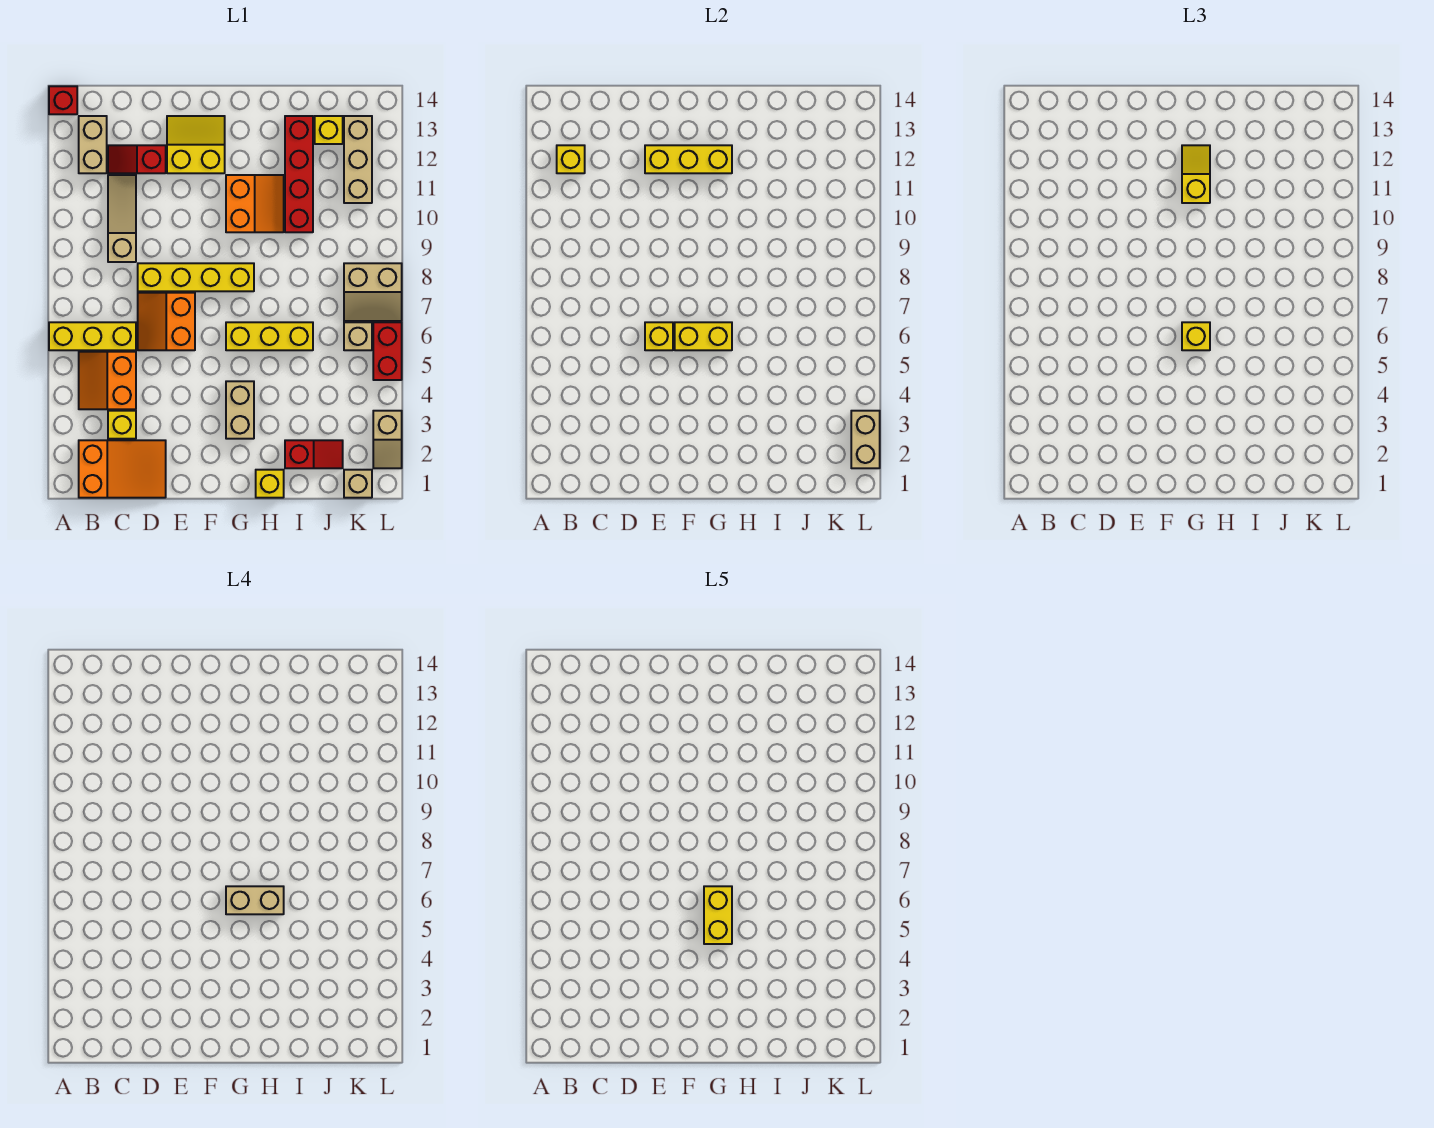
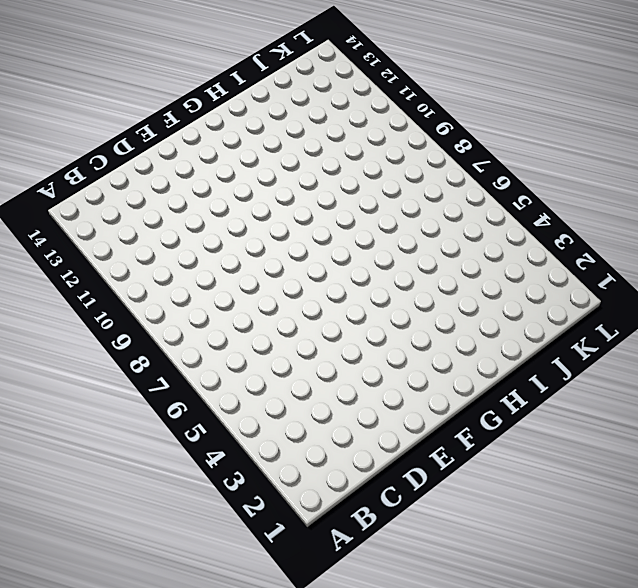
none -> yellow brick A6:C6 level 1
none -> red brick A14 level 1
none -> orange slope B1:D2 level 1 top B
none -> orange slope B4:C5 level 1 top C

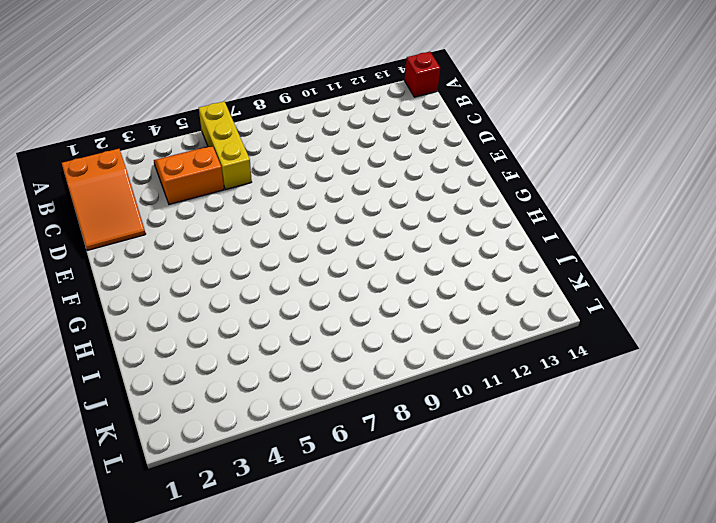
none -> tan brick B12:B13 level 1
none -> yellow brick C3 level 1
none -> tan slope C9:C11 level 1 top 9
none -> red slope C12:D12 level 1 top D

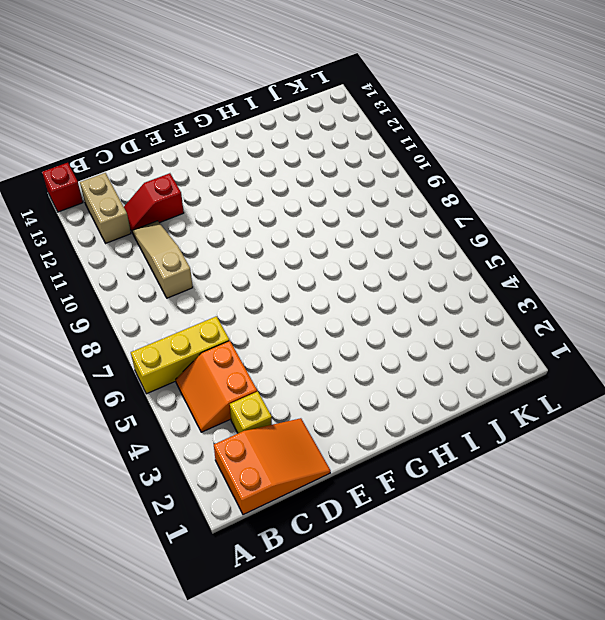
none -> orange slope D6:E7 level 1 top E
none -> yellow brick D8:G8 level 1
none -> yellow slope E12:F13 level 1 top 12
none -> tan brick G3:G4 level 1

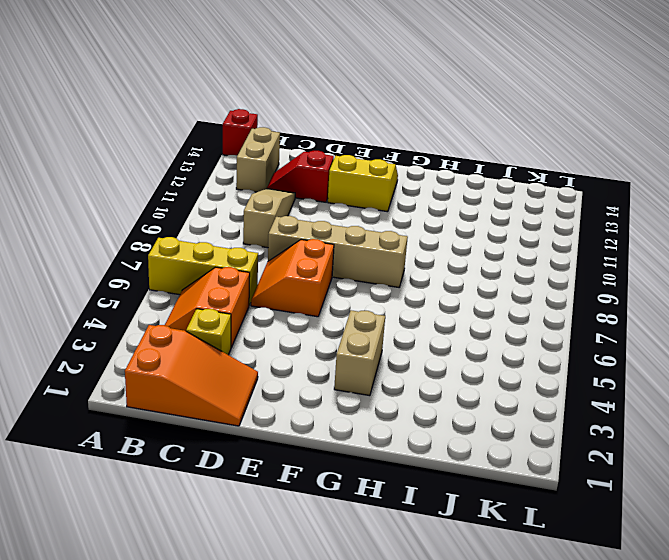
tan brick D8:G8 level 1 -> yellow brick D8:G8 level 1
none -> yellow brick G6:I6 level 1
none -> orange slope G10:H11 level 1 top G
none -> yellow brick H1 level 1
none -> red slope I2:J2 level 1 top I

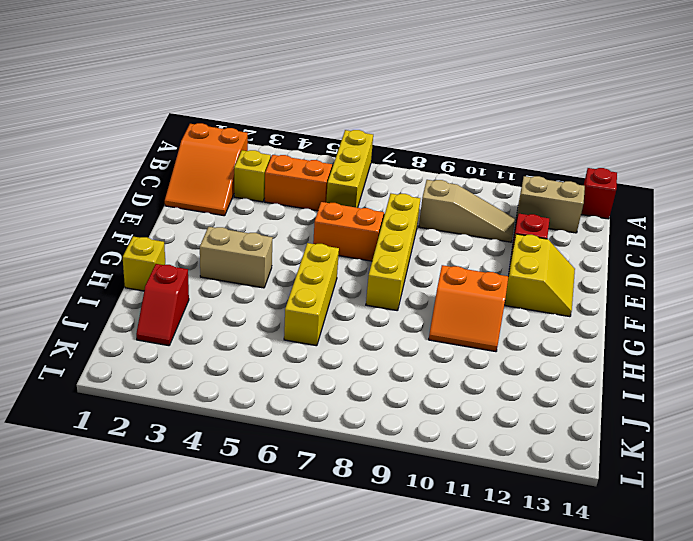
none -> red brick I10:I13 level 1
none -> yellow brick J13 level 1
none -> tan brick K1 level 1
none -> tan brick K6 level 1

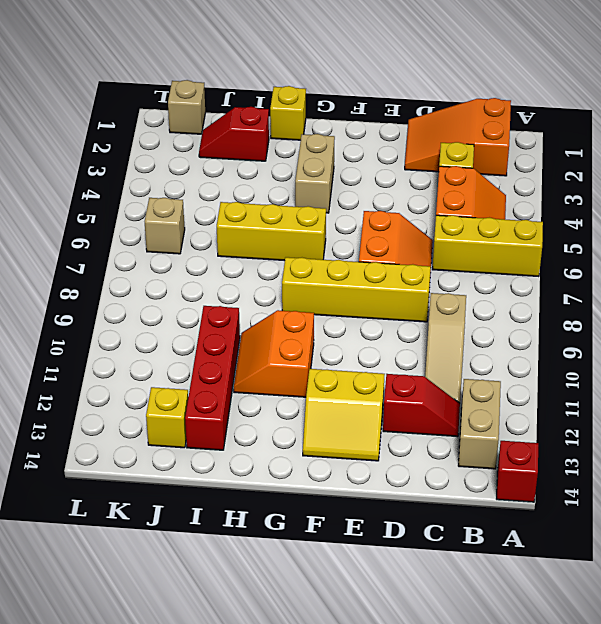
none -> tan slope K7:L8 level 1 top 8
none -> tan brick K11:K13 level 1
none -> tan slope L2:L3 level 1 top 3
none -> red brick L5:L6 level 1

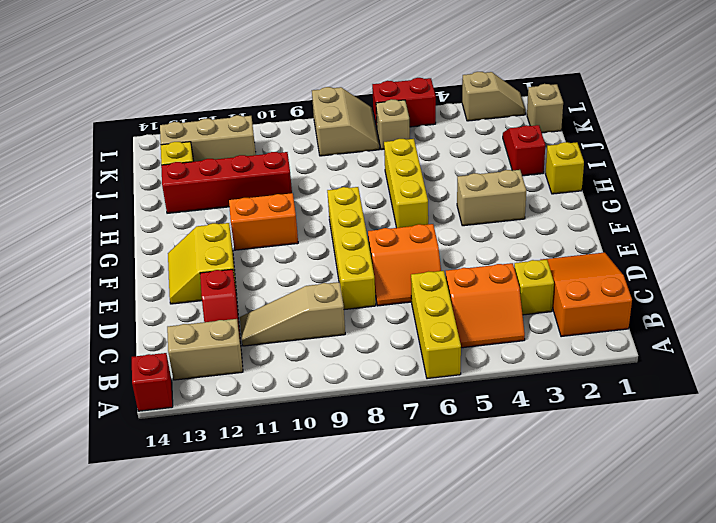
none -> yellow brick B12 level 2
none -> yellow brick E6 level 2
none -> yellow brick E12:G12 level 2
none -> yellow brick F6:G6 level 2

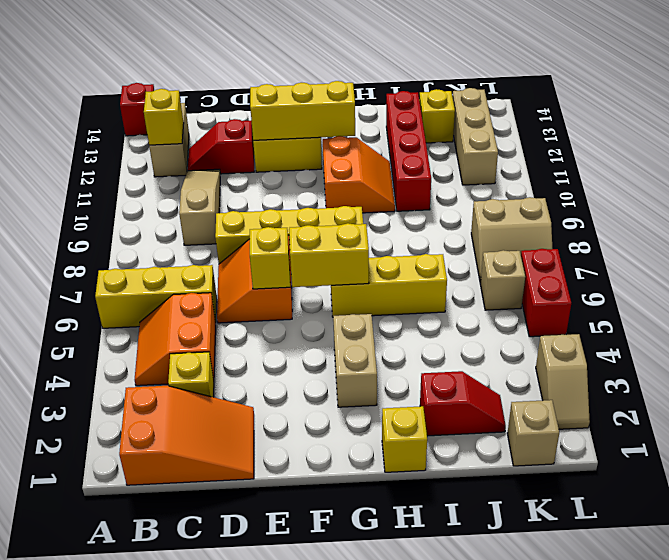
none -> tan brick L2:L3 level 2
none -> yellow brick G6 level 3
none -> yellow slope G11:G12 level 3 top 11
none -> tan brick G6:H6 level 4

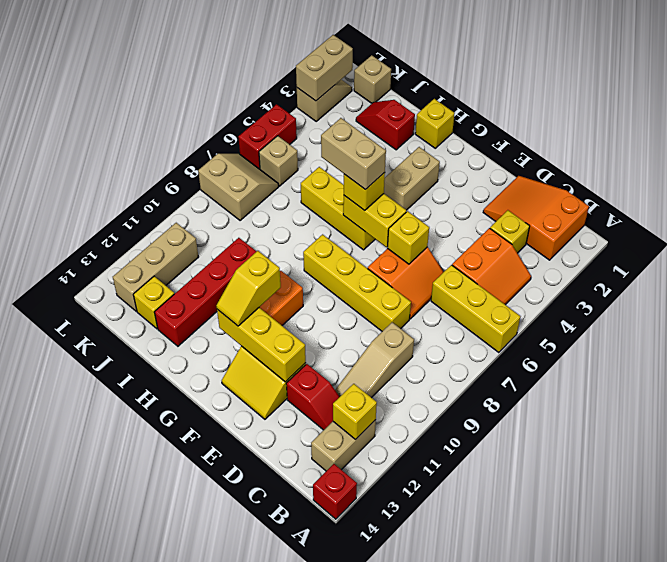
none -> yellow brick G5:G6 level 5

